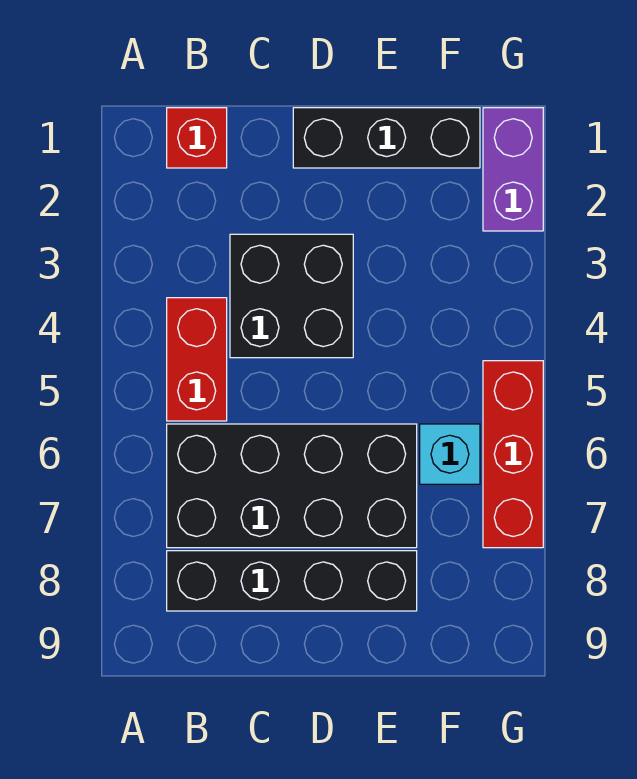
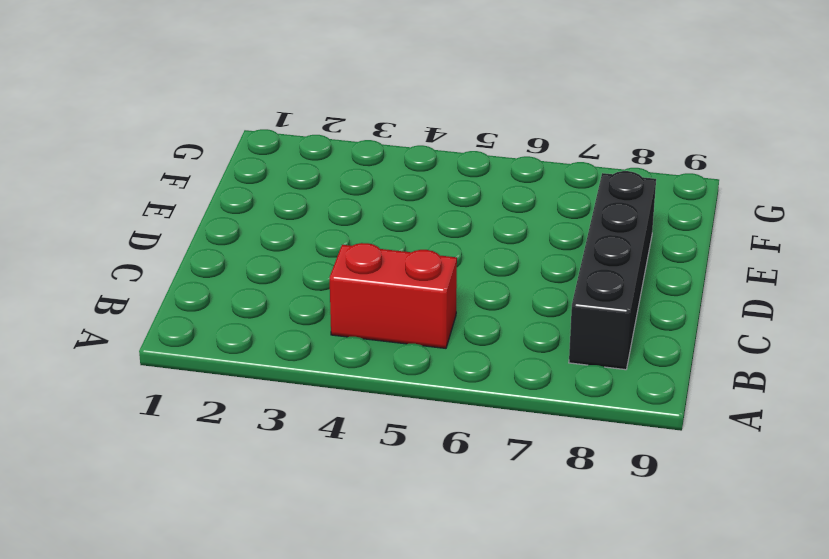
none -> red brick B1 level 1
none -> black brick B6:E7 level 1

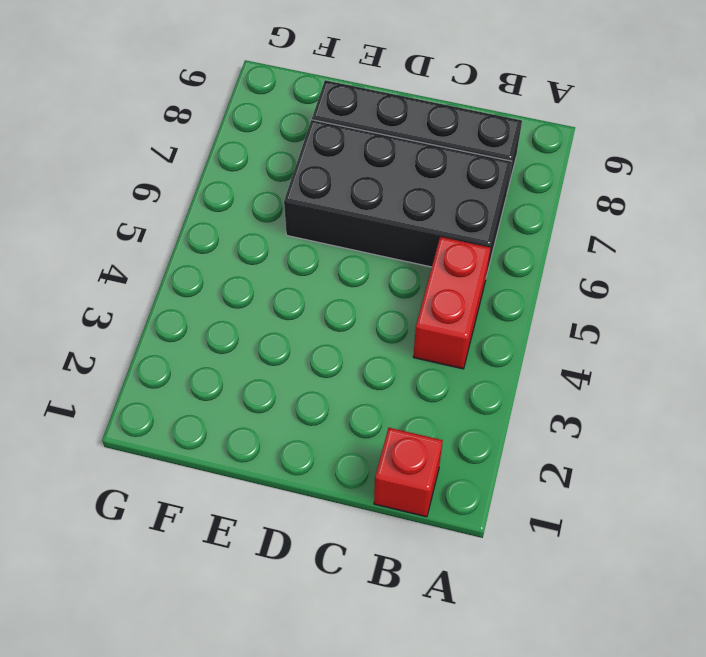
none -> black brick C3:D4 level 1
none -> black brick D1:F1 level 1

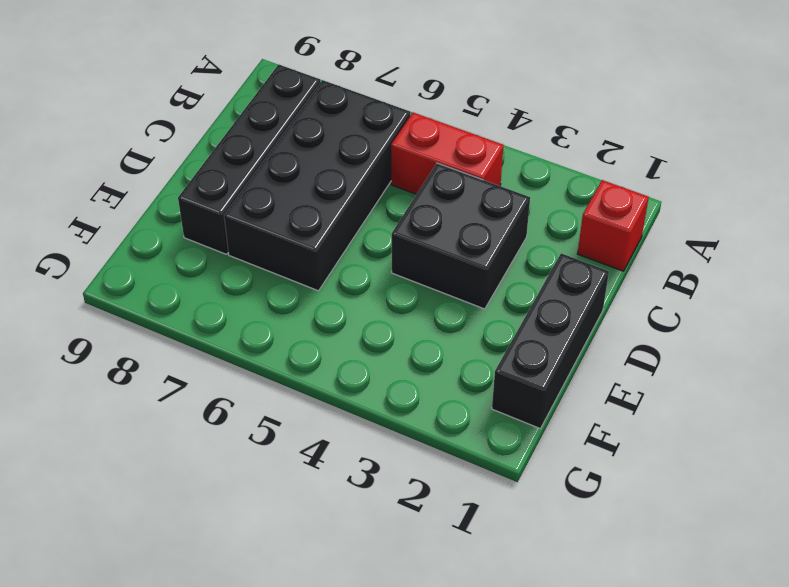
none -> cyan brick F6 level 1
none -> purple brick G1:G2 level 1

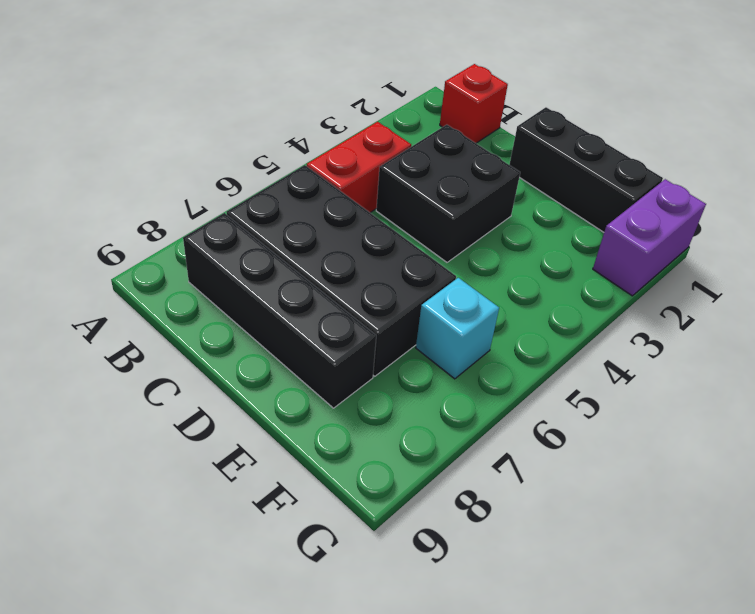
none -> red brick G5:G7 level 1

